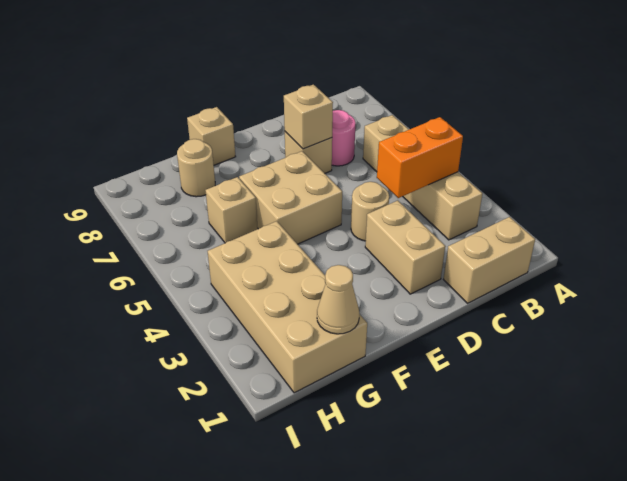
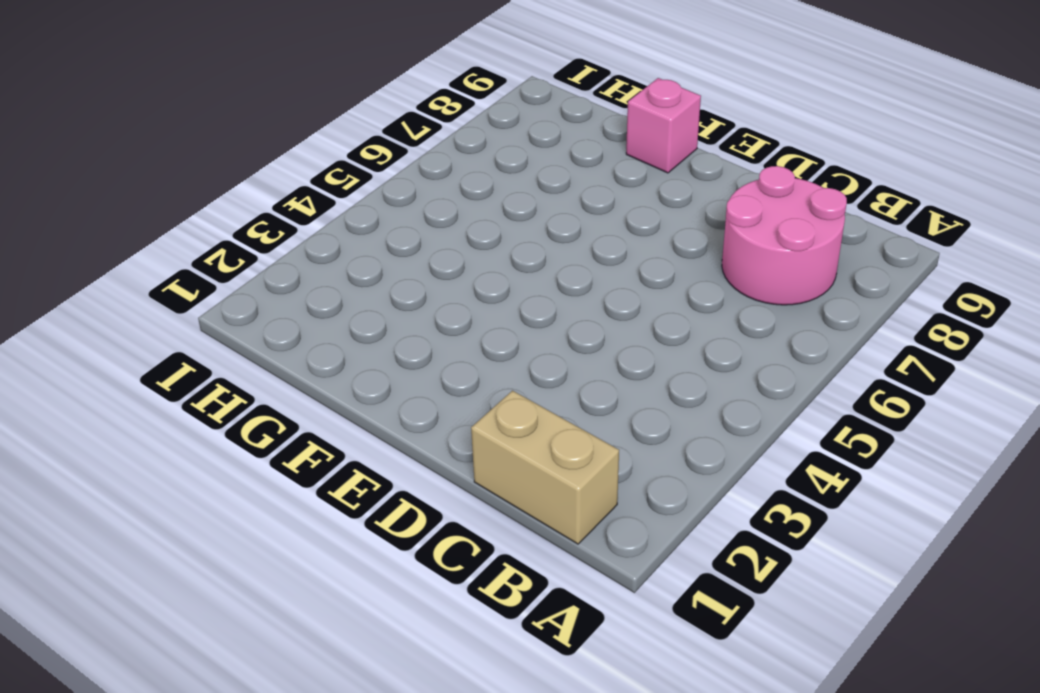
pink round brick B7:C8 level 1 -> pink round brick C7 level 1
pink brick F9 level 1 -> tan brick F9 level 1
none -> tan brick B3:B6 level 1
none -> tan brick D2:D3 level 1
none -> tan round brick D4 level 1

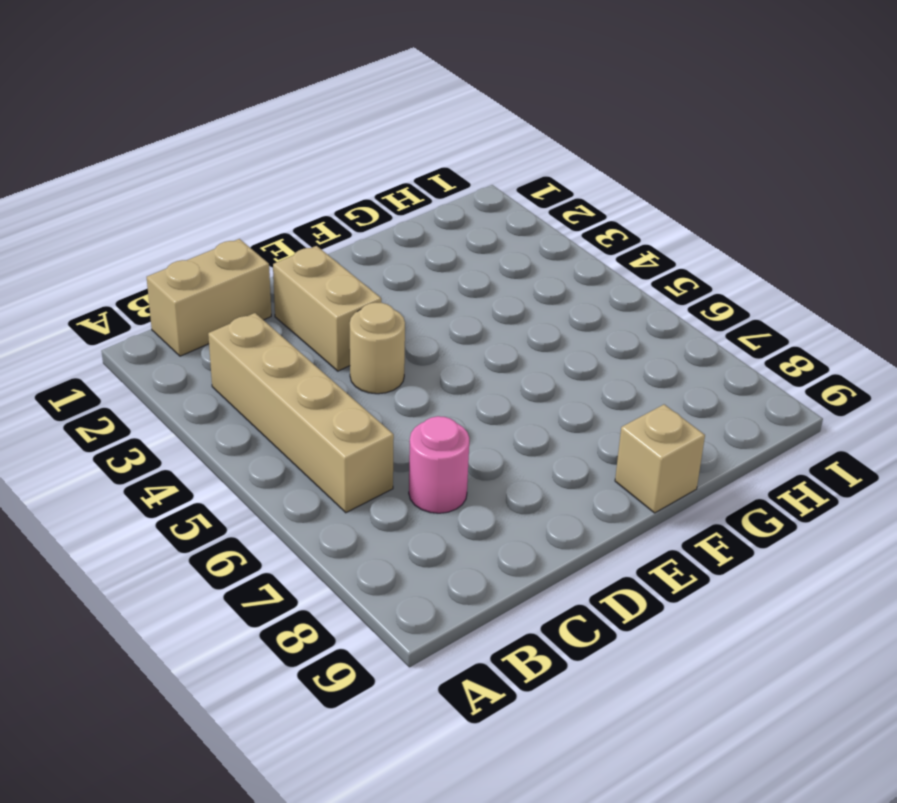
none -> tan brick D7 level 1
none -> tan brick E5:F6 level 1
none -> tan brick G1:H4 level 1

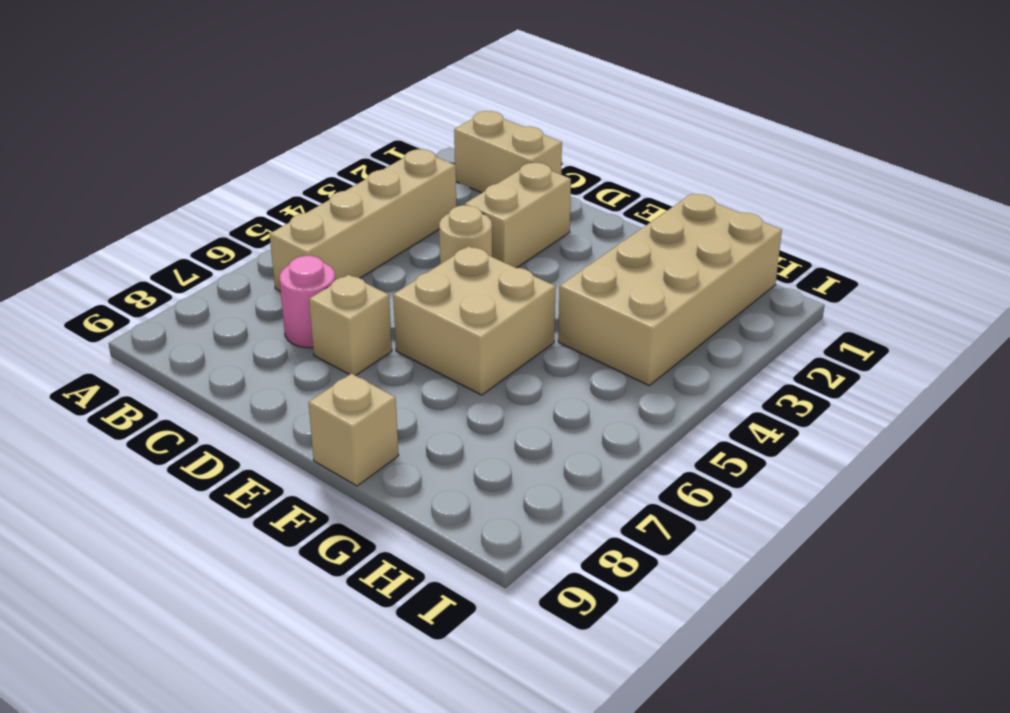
none -> tan brick G6 level 1
none -> tan round brick G8 level 1
none -> orange brick B4:C4 level 2

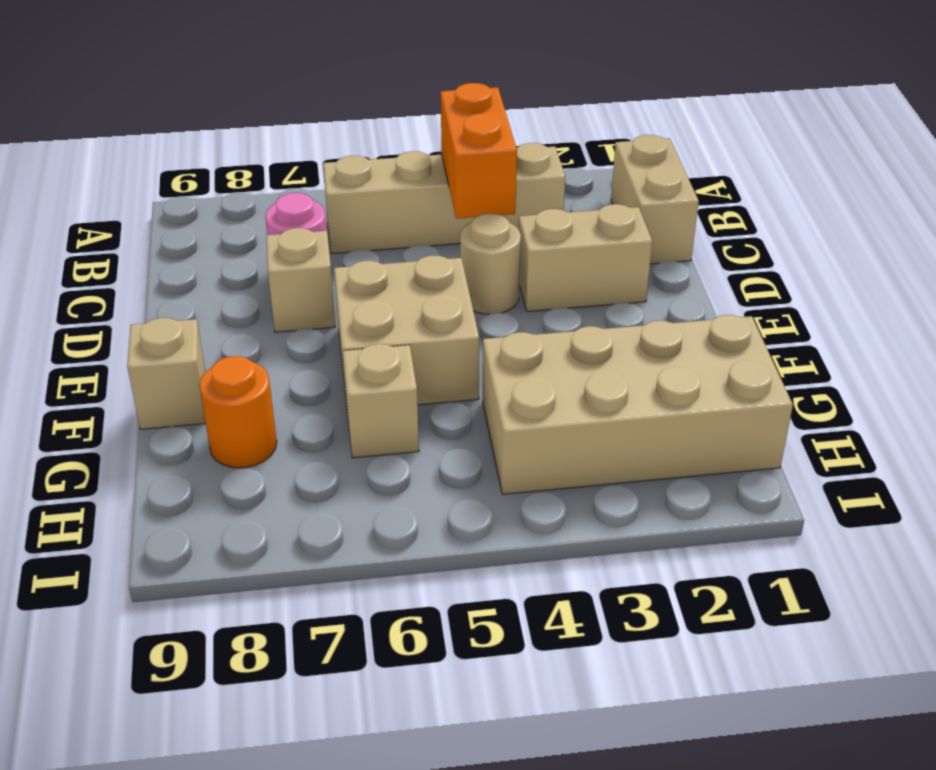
orange round brick G8 level 1 -> tan round brick G8 level 1
none -> tan brick D7 level 2
none -> tan cone G1 level 2

